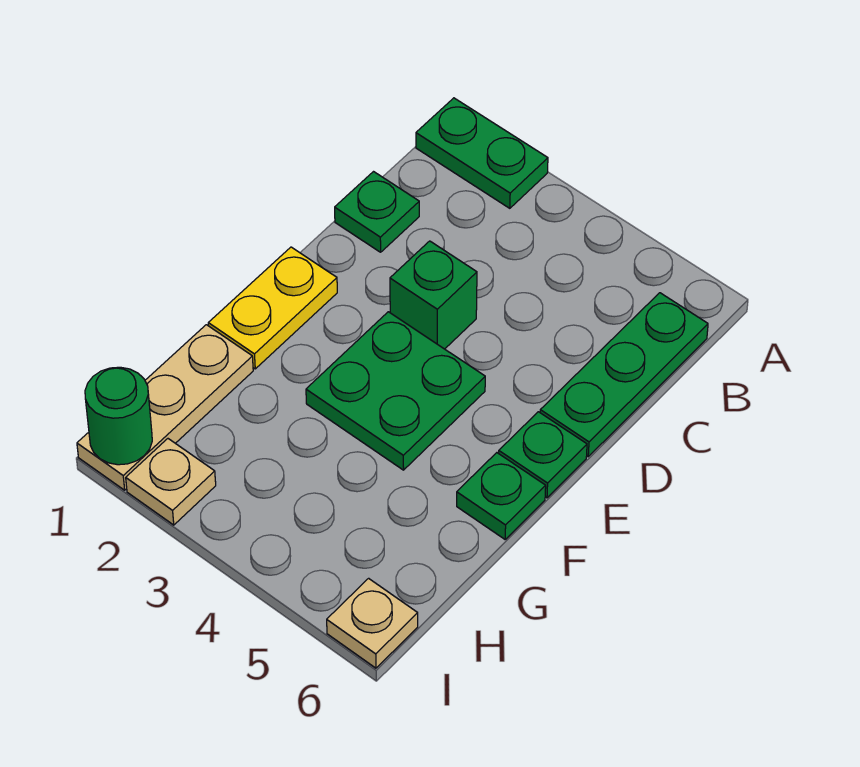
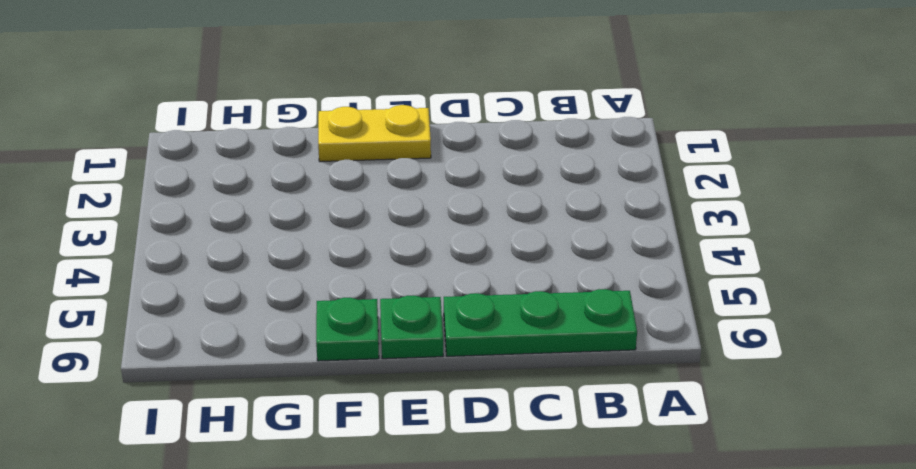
none -> green plate A1:A2 level 1
none -> green plate C1 level 1
none -> green brick D3 level 1

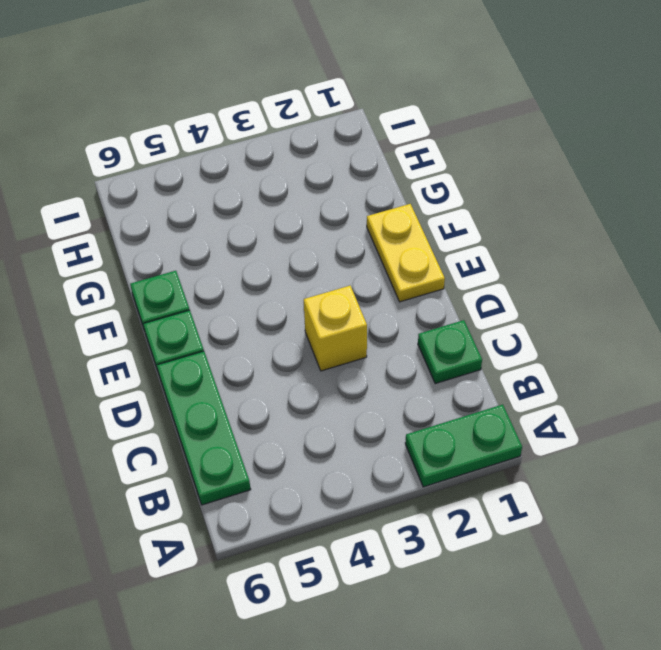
yellow brick D3 level 1 -> green brick D3 level 1
none -> green plate E3:F4 level 1
none -> tan plate G1:I1 level 1
none -> tan plate I2 level 1

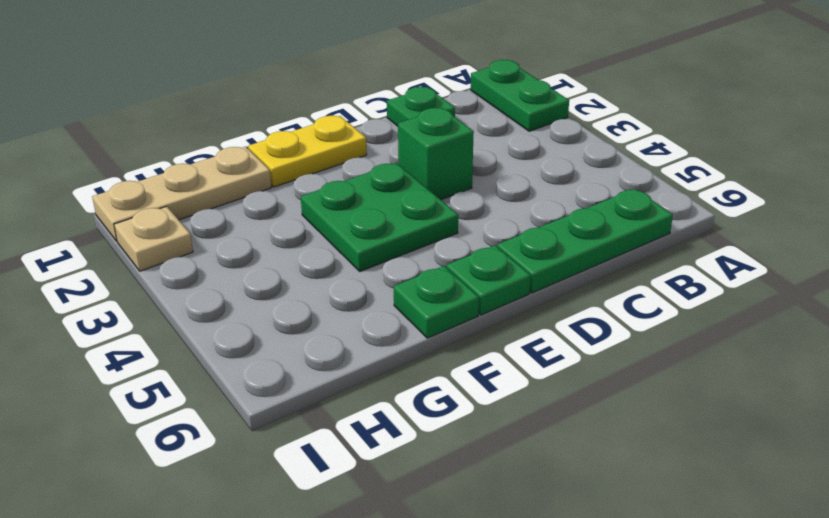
none -> tan plate I6 level 1
none -> green round brick I1 level 2

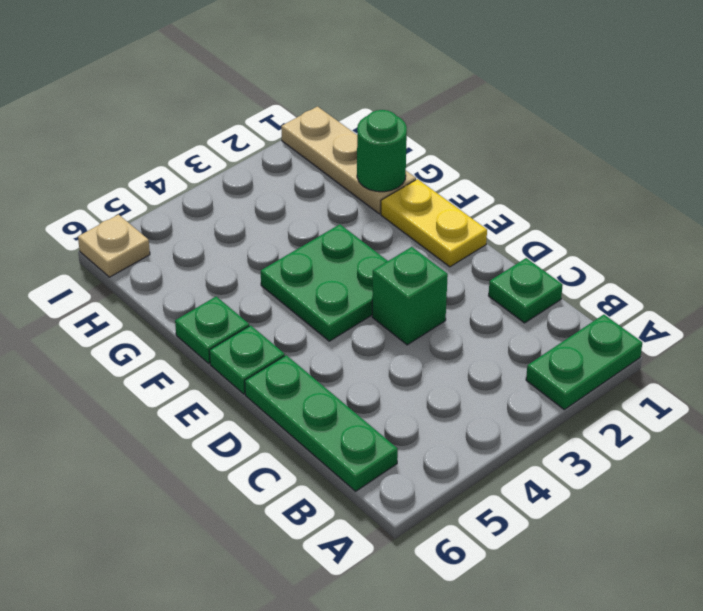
green round brick G1 level 2 -> green round brick I1 level 2
none -> tan plate I2 level 1

